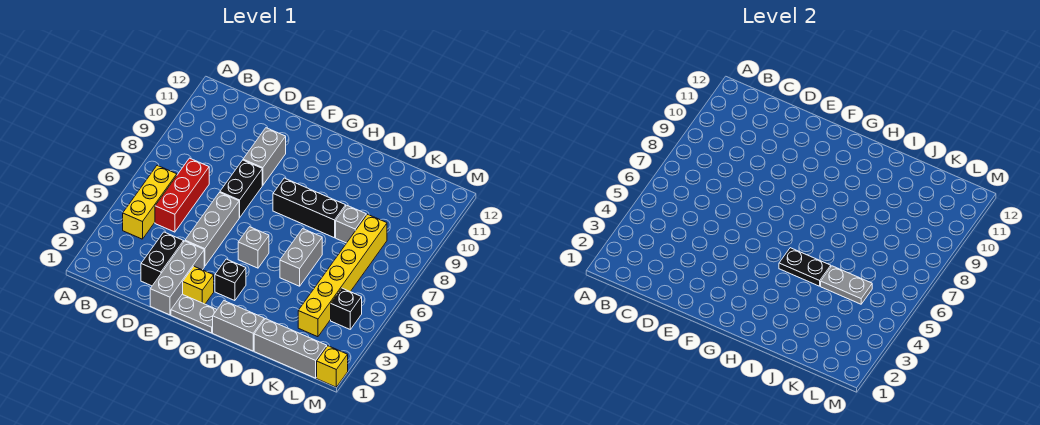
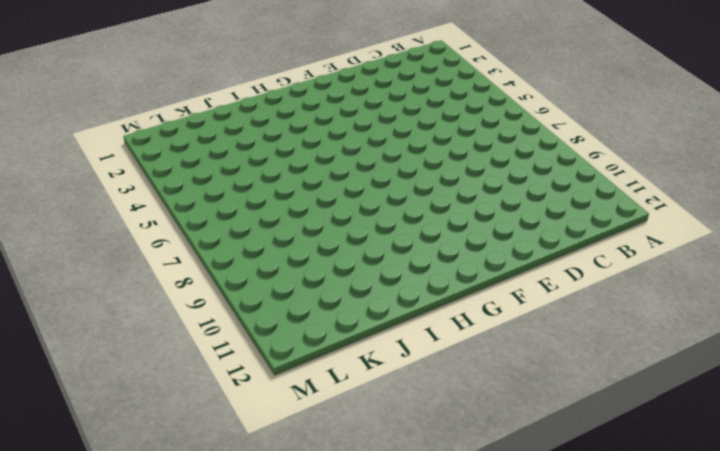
none -> yellow brick B4:B6 level 1
none -> red brick C5:C7 level 1
none -> black brick D2:D3 level 1

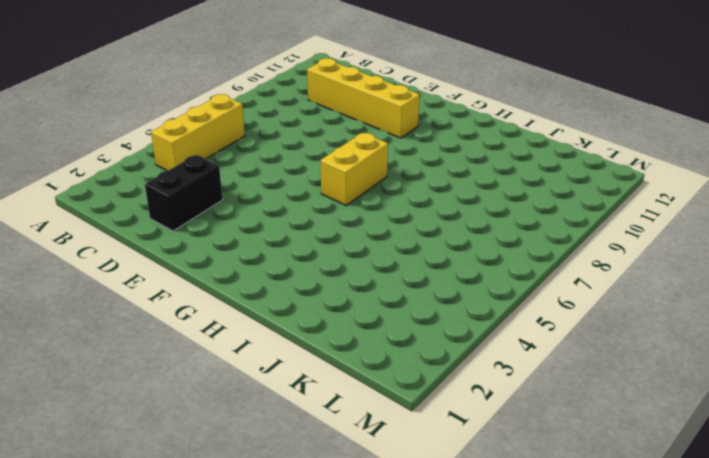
yellow brick C10:F10 level 1 -> grey brick E9:E10 level 1
yellow brick G6:G7 level 1 -> none
none -> red brick C5:C7 level 1
none -> grey brick E1:E3 level 1
none -> grey brick E4:E6 level 1

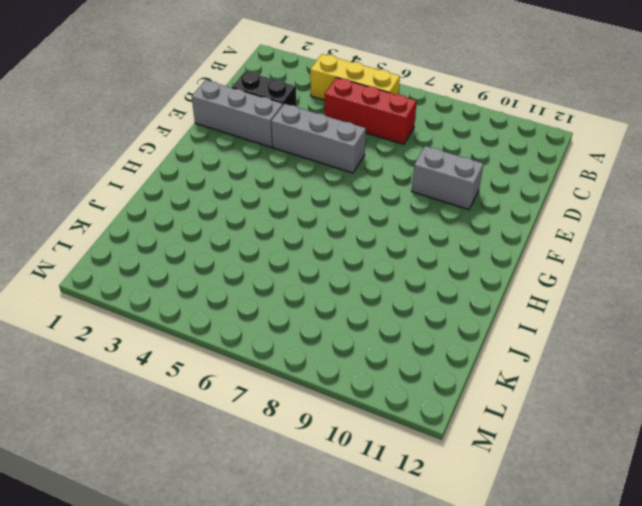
none -> black brick E7:E8 level 1
none -> grey plate F1:G1 level 1
none -> yellow brick F2 level 1

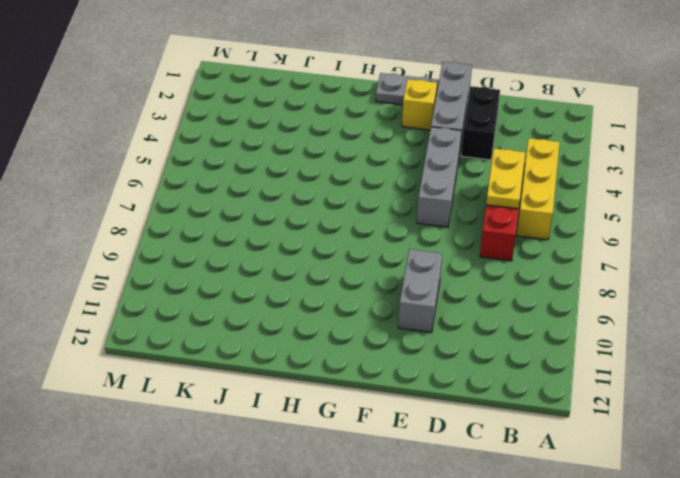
yellow plate C5:C6 level 2 -> none
none -> black brick E7:E8 level 1
none -> black brick G3 level 1
none -> grey brick G5 level 1

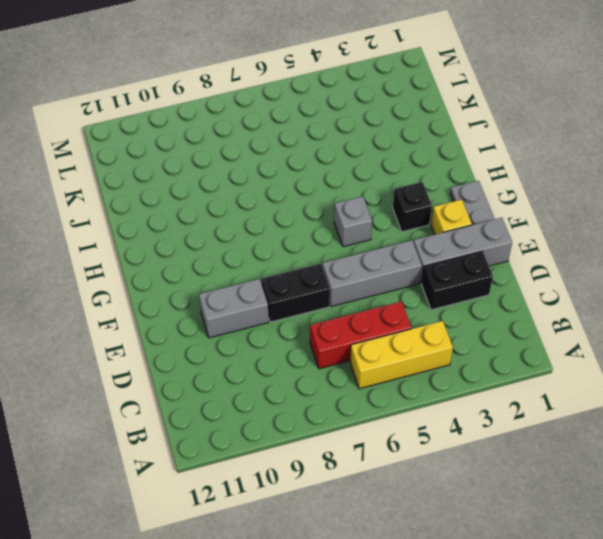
none -> black brick G8:I8 level 1
none -> grey brick H1:I1 level 1
none -> grey brick I5:I6 level 1

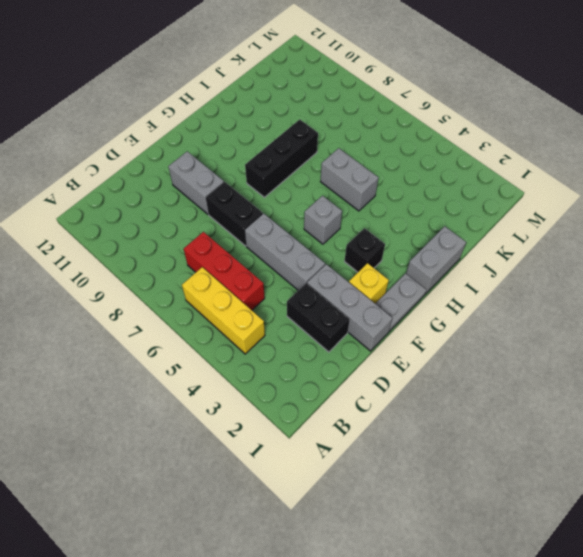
none -> grey brick J1:L1 level 1
none -> grey brick J8 level 1
none -> yellow brick K3:K8 level 1

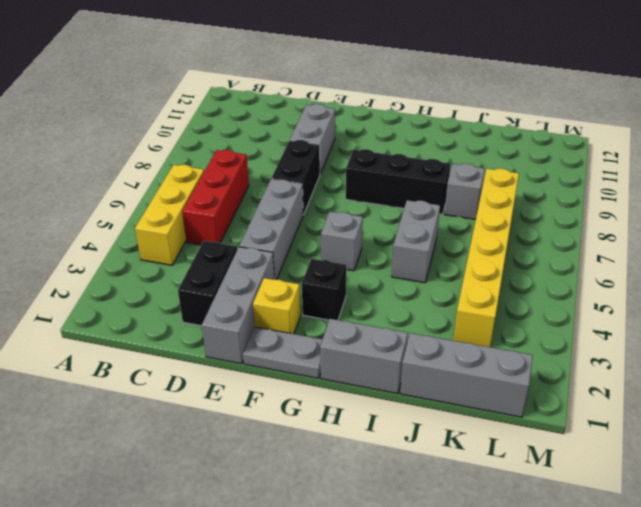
none -> black brick L4 level 1
none -> yellow brick M1 level 1
none -> black plate H5:I5 level 2

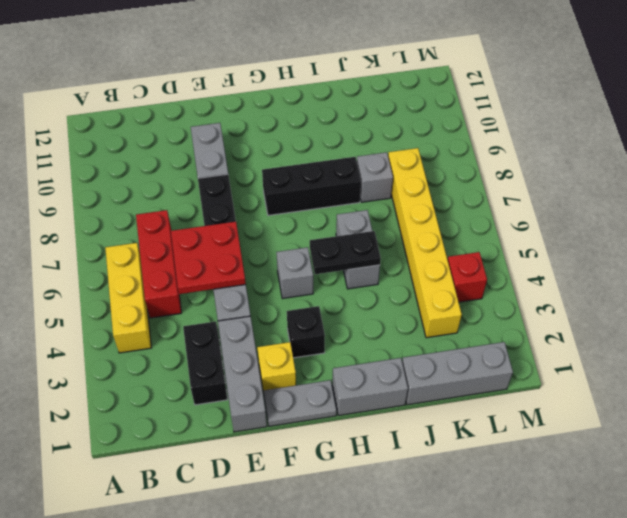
red plate D5:E6 level 2 -> none
red brick L4 level 1 -> black brick L4 level 1
none -> yellow brick M1 level 1
none -> grey plate J5:K5 level 2

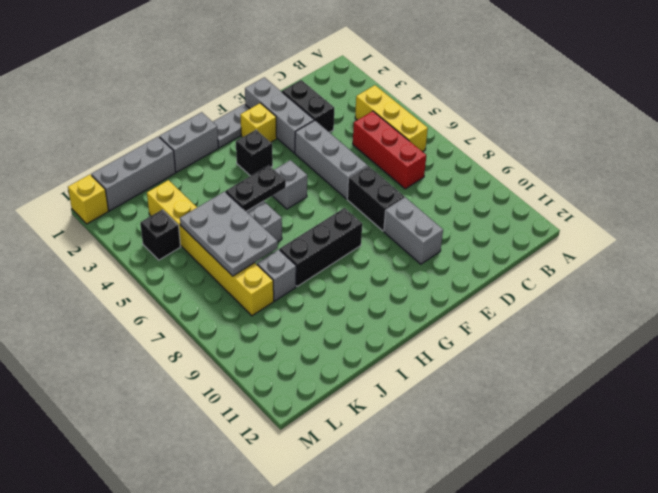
grey plate J5:K7 level 2 -> grey plate J5:K5 level 2

